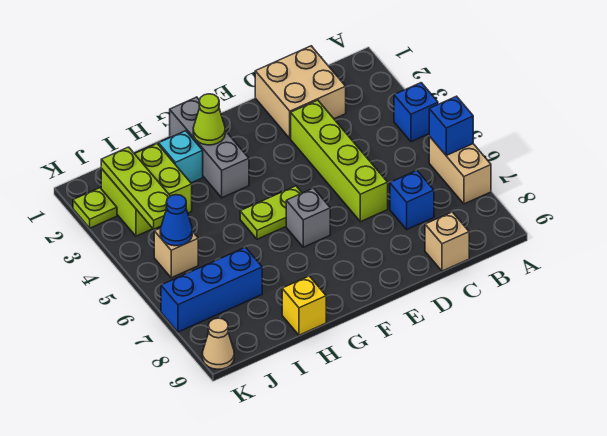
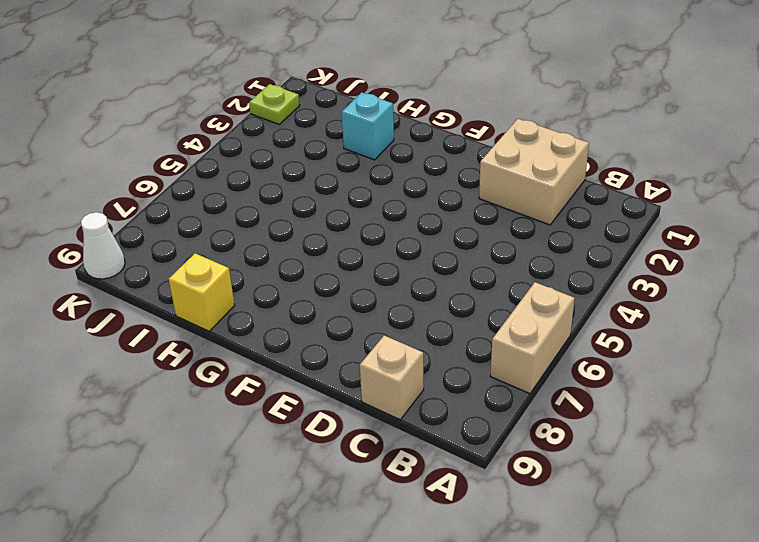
white cone K9 level 1 -> tan cone K9 level 1
none -> blue brick A4 level 1
none -> blue brick C7 level 1
none -> lime brick D3:D6 level 1

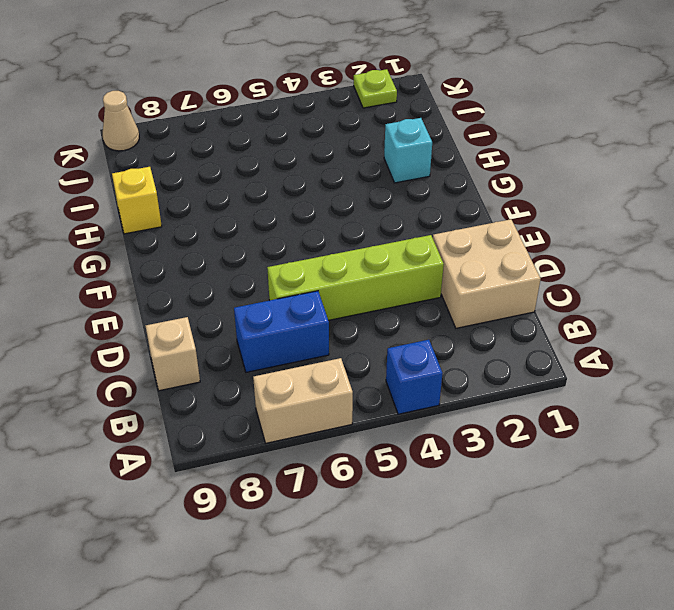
blue brick C6:C7 level 1 -> blue brick C7 level 1
none -> lime plate F5:G5 level 1
none -> grey brick F6 level 1
none -> grey brick G1:G3 level 1

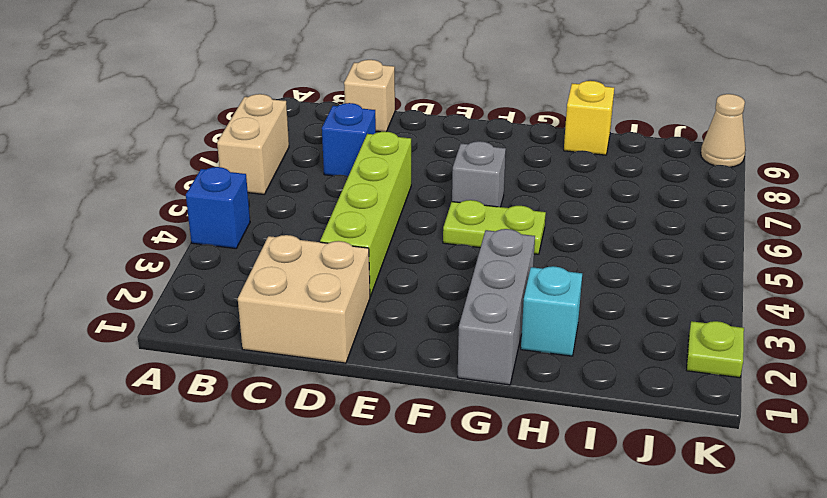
none -> lime brick I2:J3 level 1
none -> blue brick I7:K7 level 1
none -> tan brick J5 level 1

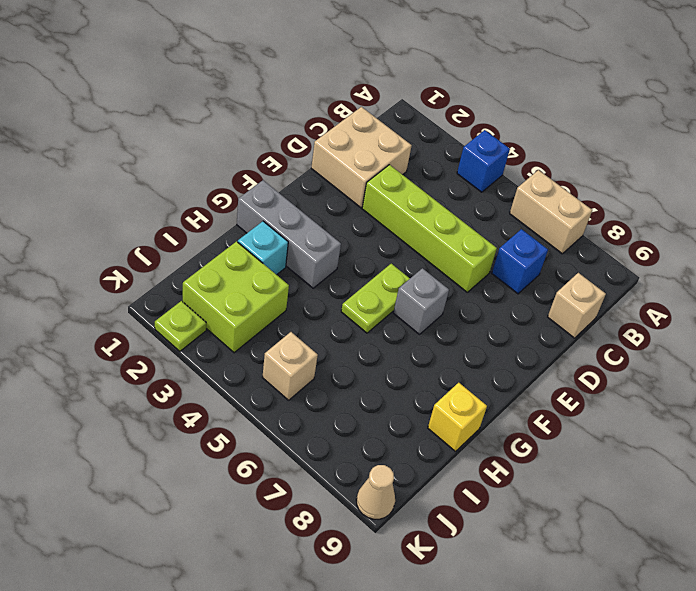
none -> blue brick I7:K7 level 1
none -> blue brick A6 level 2
none -> lime cone G2 level 2

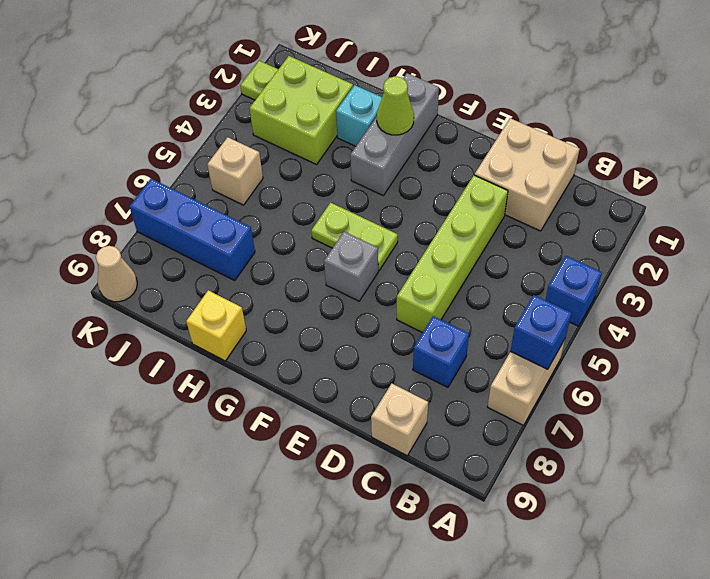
none -> lime plate J2:J4 level 2
none -> blue cone J5 level 2

